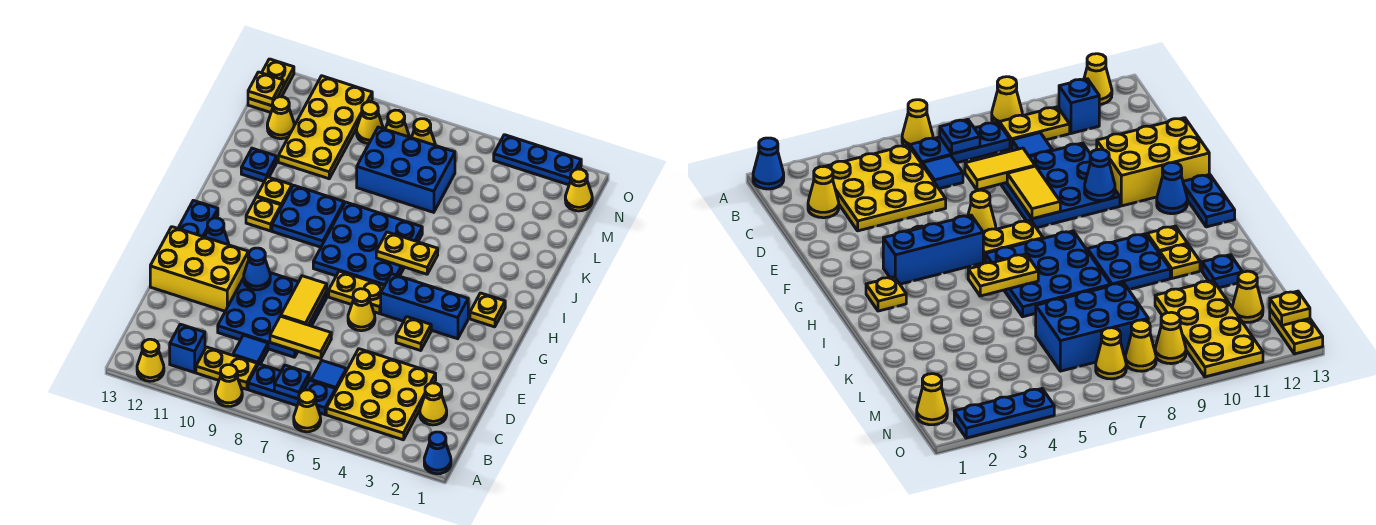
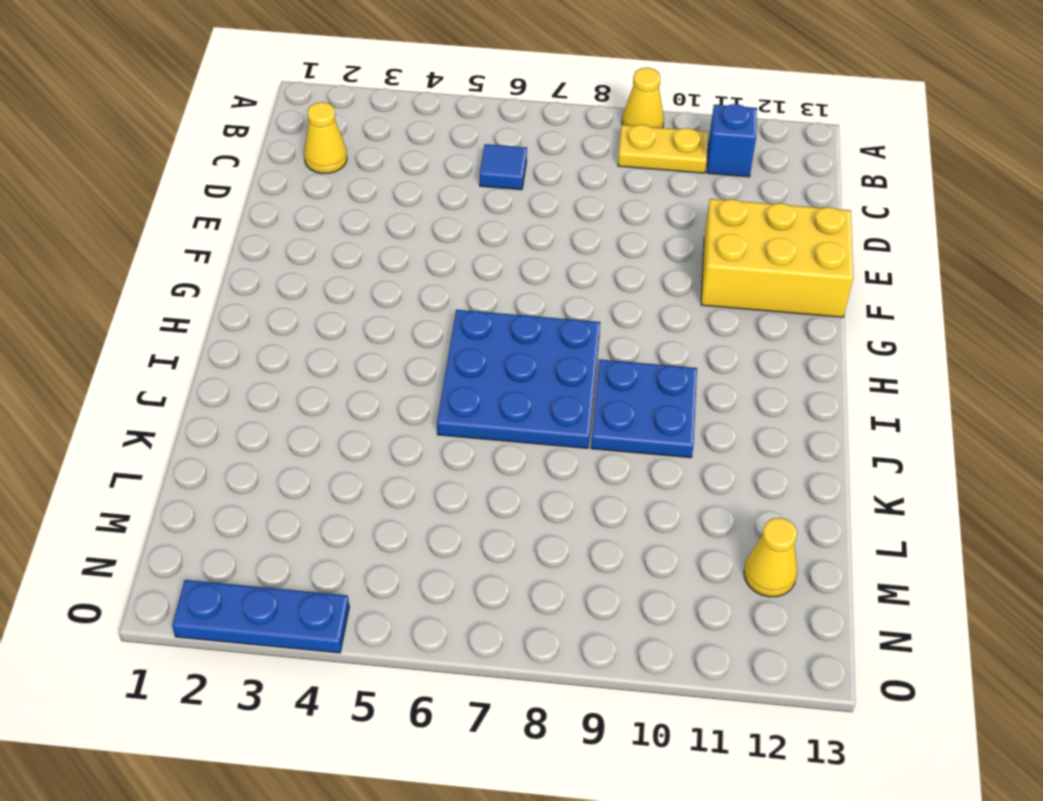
none -> blue cone A1 level 1
none -> yellow cone A6 level 1
none -> yellow cone A12 level 1
none -> yellow plate B3:D5 level 1

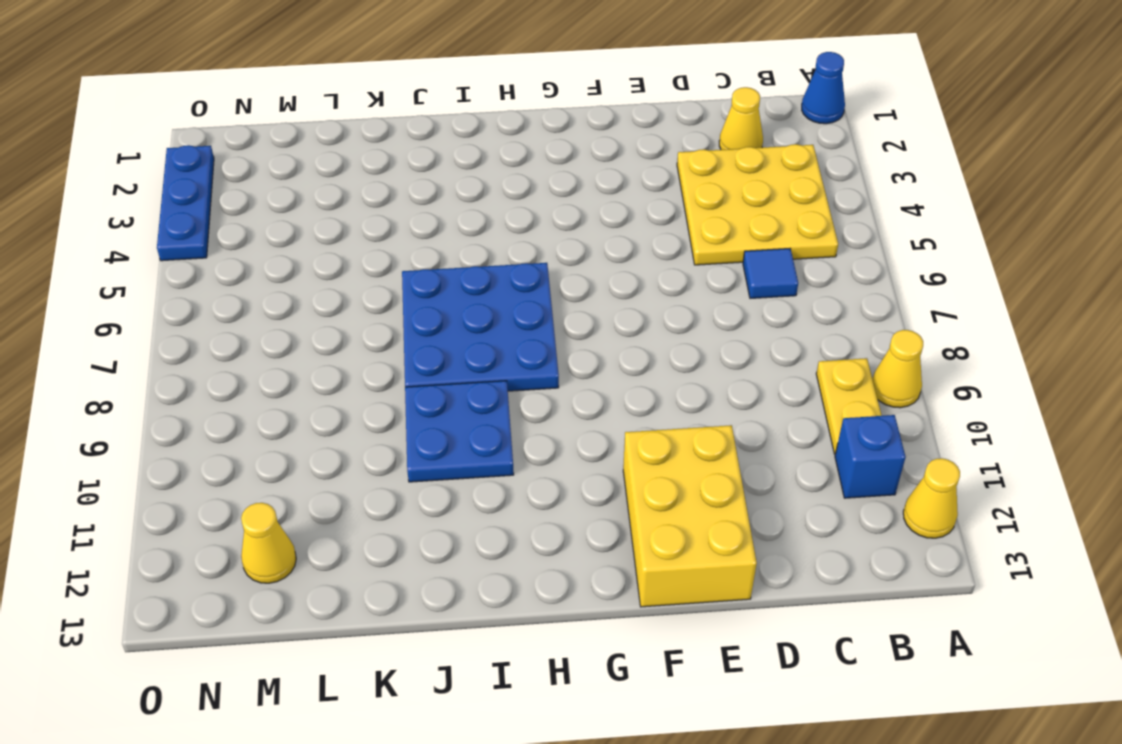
none -> yellow cone A6 level 1
none -> blue plate B6:B8 level 1
none -> blue tile C9 level 1
none -> blue plate D8:F10 level 1

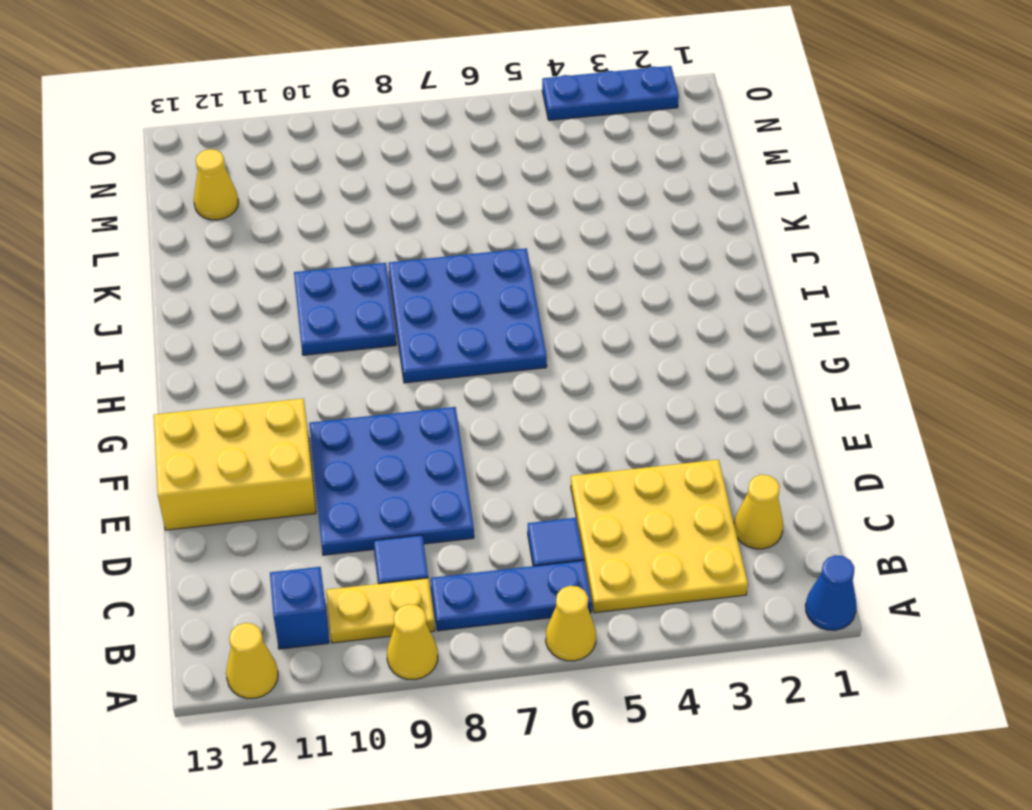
none -> yellow plate F4 level 1
none -> yellow cone F6 level 1
none -> blue brick G3:G5 level 1
none -> yellow plate G6:G7 level 1

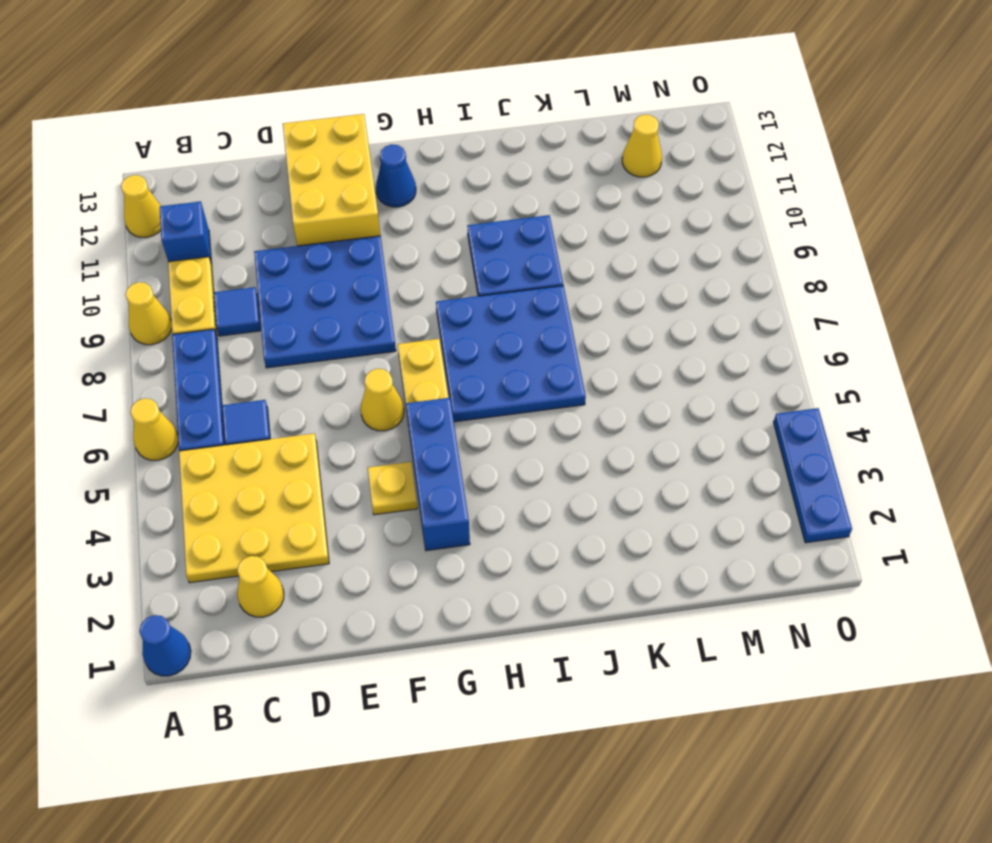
none -> blue plate G13:H13 level 1
none -> yellow plate H2 level 1
none -> yellow plate I11 level 1
none -> yellow plate J11 level 1

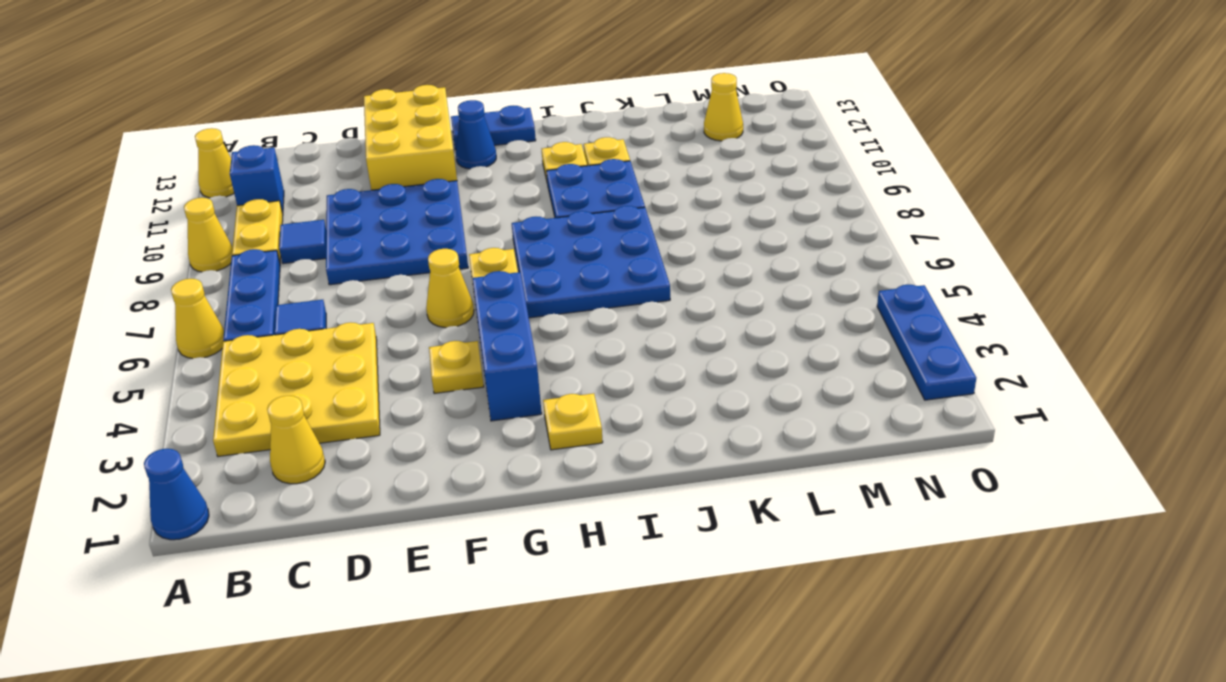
none -> blue plate K12 level 1
none -> blue brick L6:M8 level 1
none -> yellow plate L10:O11 level 1
none -> yellow cone N1 level 1

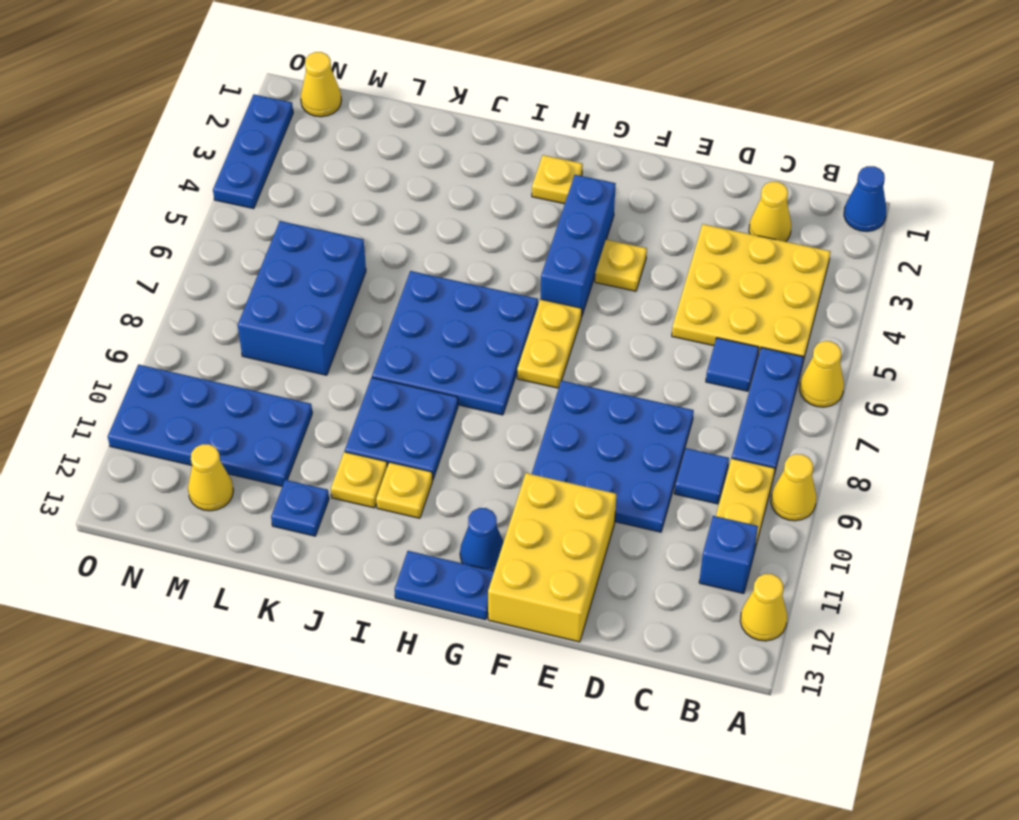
blue plate L10:O11 level 1 -> yellow plate L10:O11 level 1
none -> yellow cone F6 level 1
none -> yellow cone N7 level 1
none -> yellow cone N8 level 1
none -> yellow cone N9 level 1

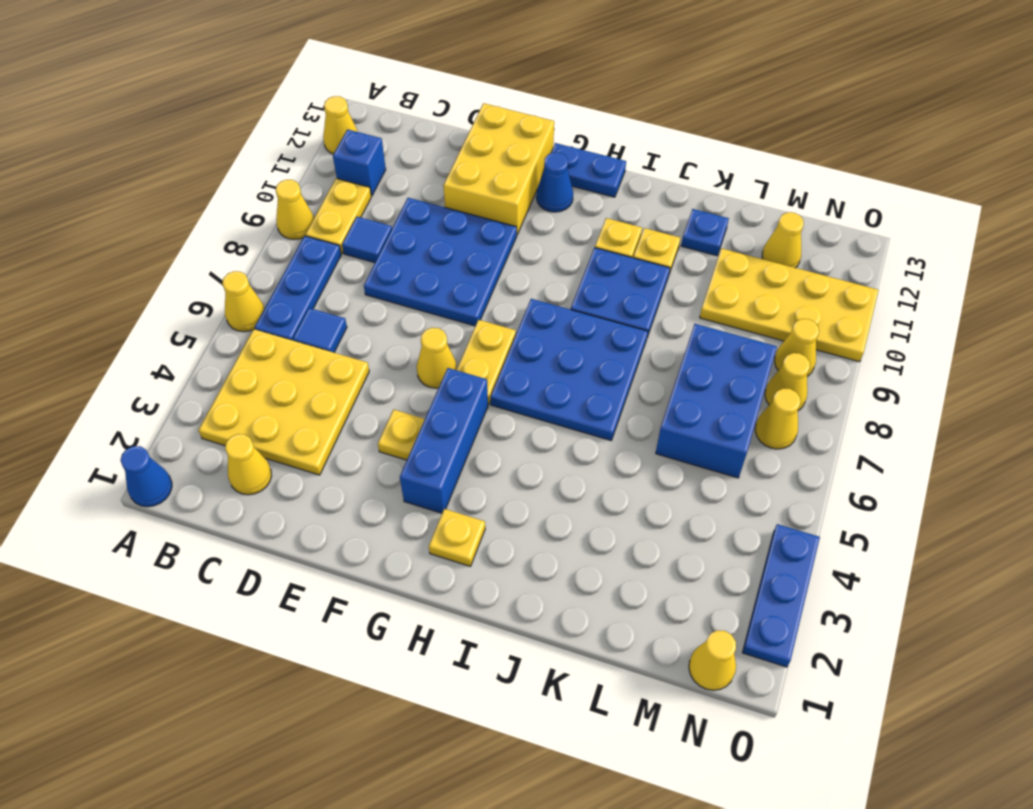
none -> yellow plate N13:O13 level 1
none -> blue plate B7 level 2
none -> yellow tile D7:D8 level 2
none -> yellow tile E8:F8 level 2

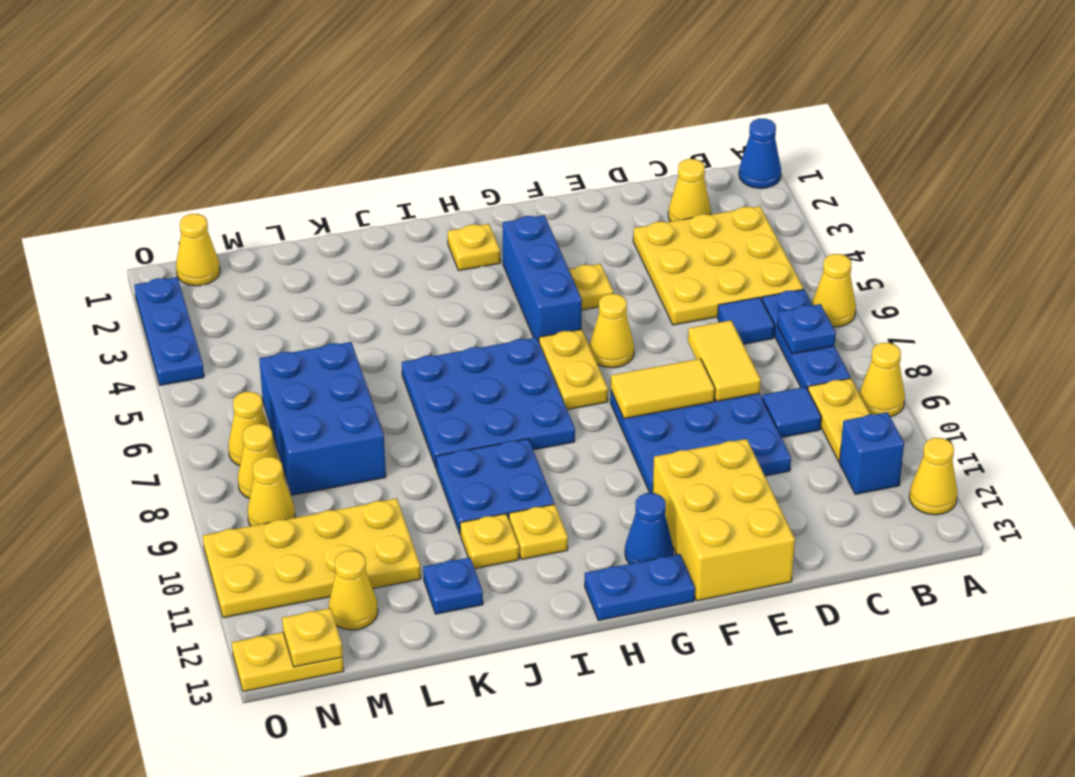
none -> blue cone F10 level 2
none -> yellow plate I5:I6 level 2

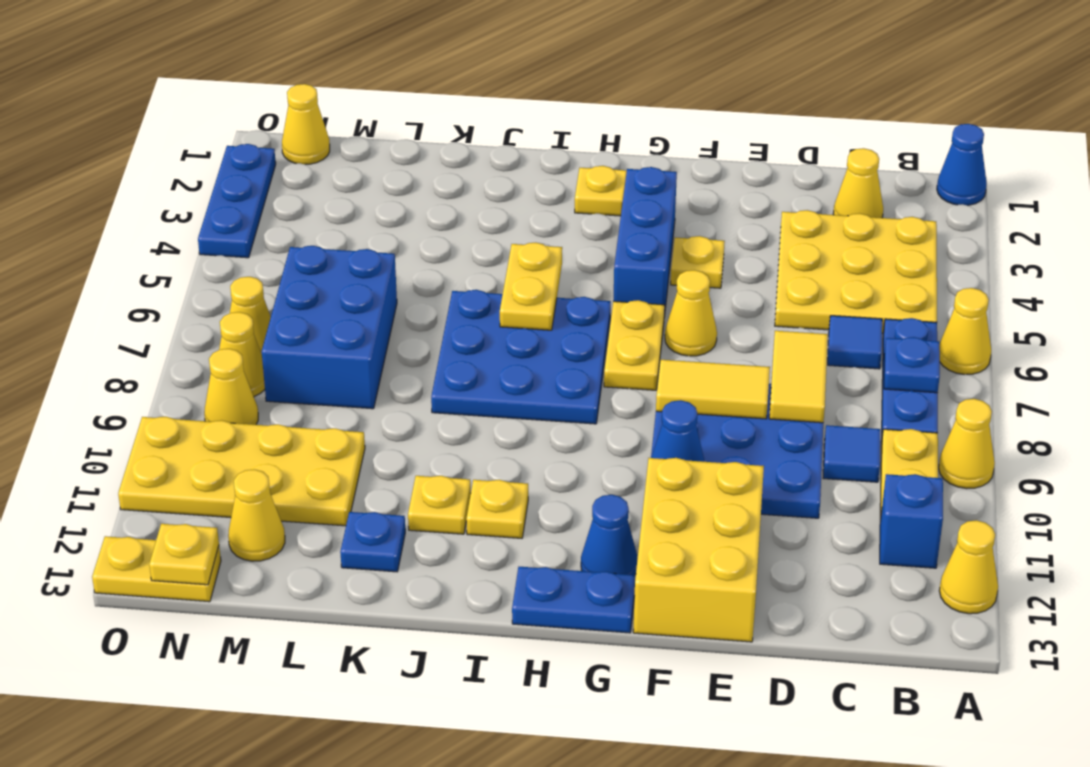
none -> blue plate I9:J10 level 1

